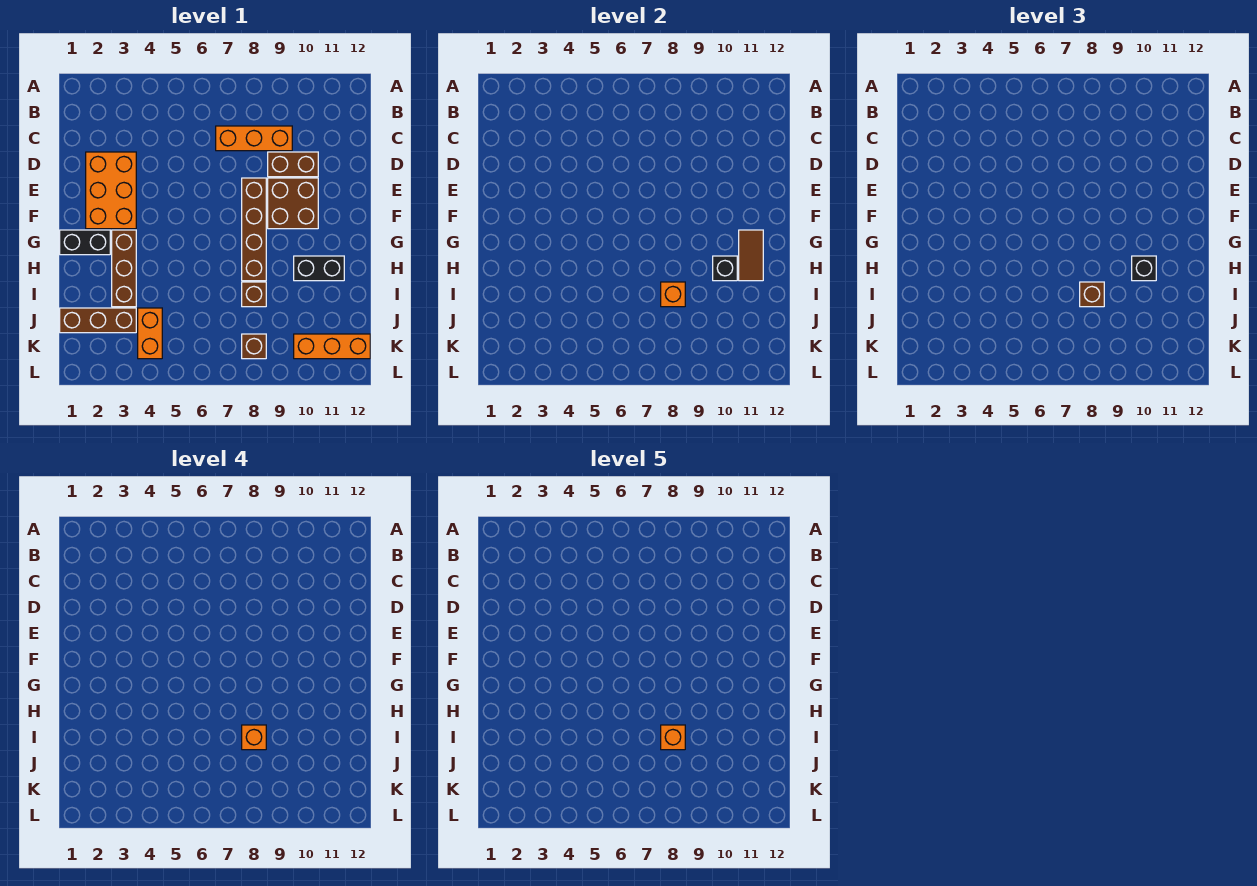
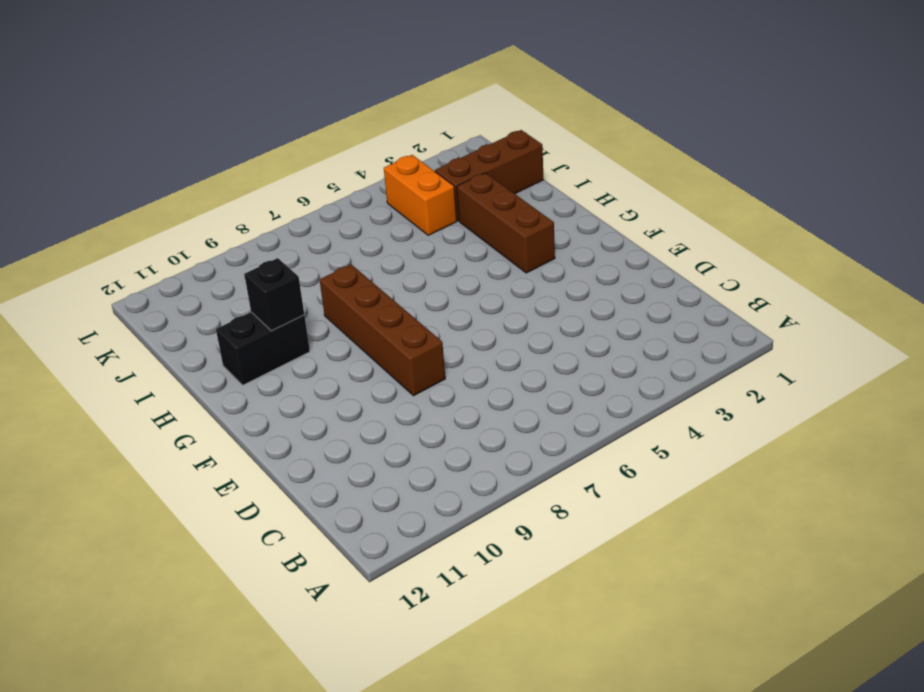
none -> orange brick C7:C9 level 1
none -> orange brick D2:F3 level 1
none -> brown brick D9:D10 level 1

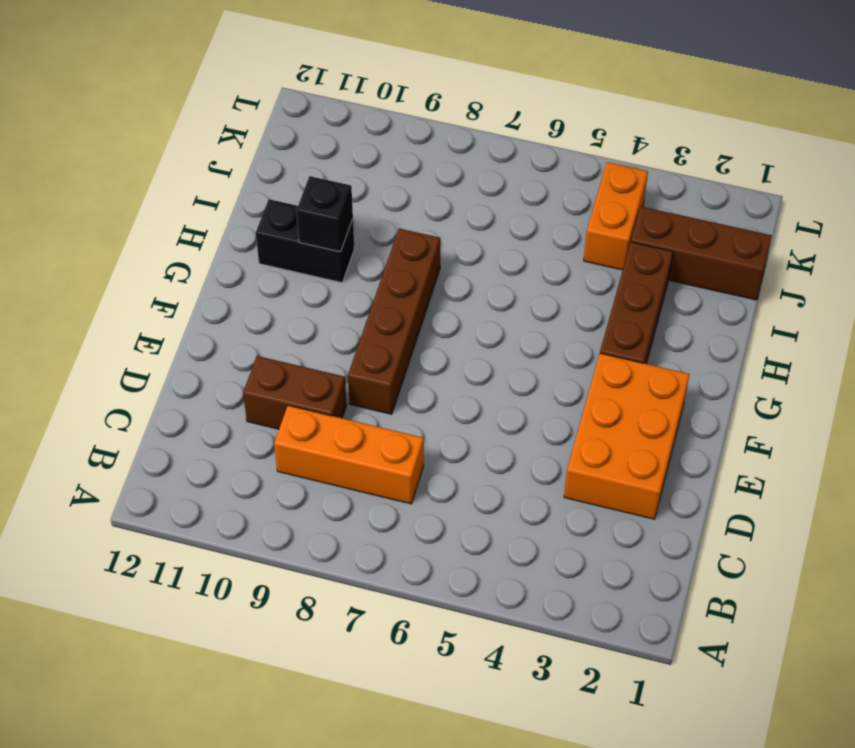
none -> brown brick E9:F10 level 1
none -> black brick G1:G2 level 1
none -> brown brick I8 level 1

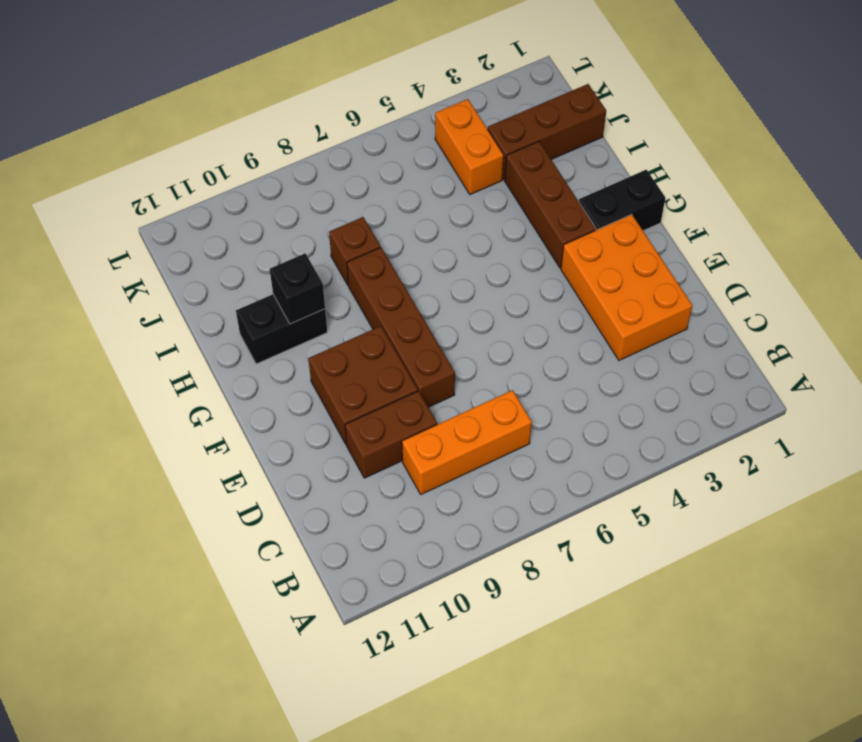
none -> brown brick K8 level 1
none -> orange brick K10:K12 level 1
none -> brown tile G11:H11 level 2

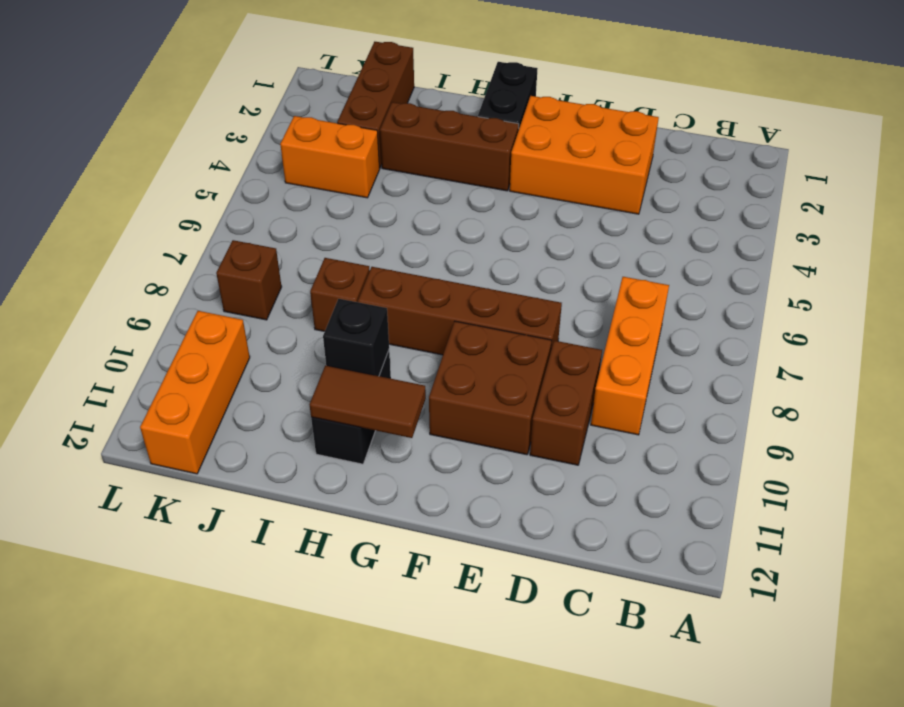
none -> orange brick I8 level 2
none -> black brick H10 level 3
none -> brown brick I8 level 3

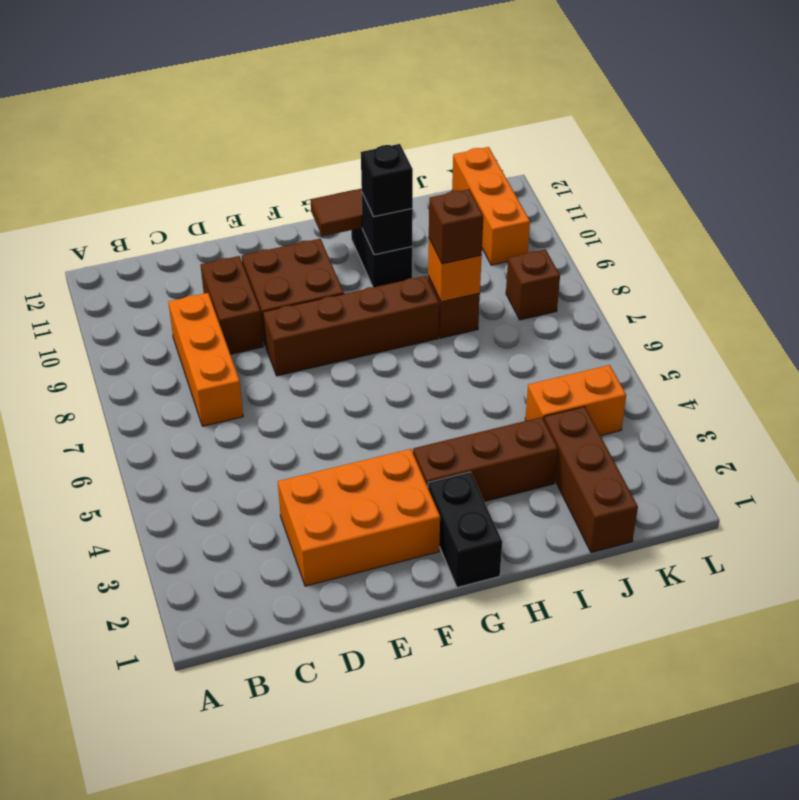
none -> orange brick I8 level 4
none -> orange brick I8 level 5

